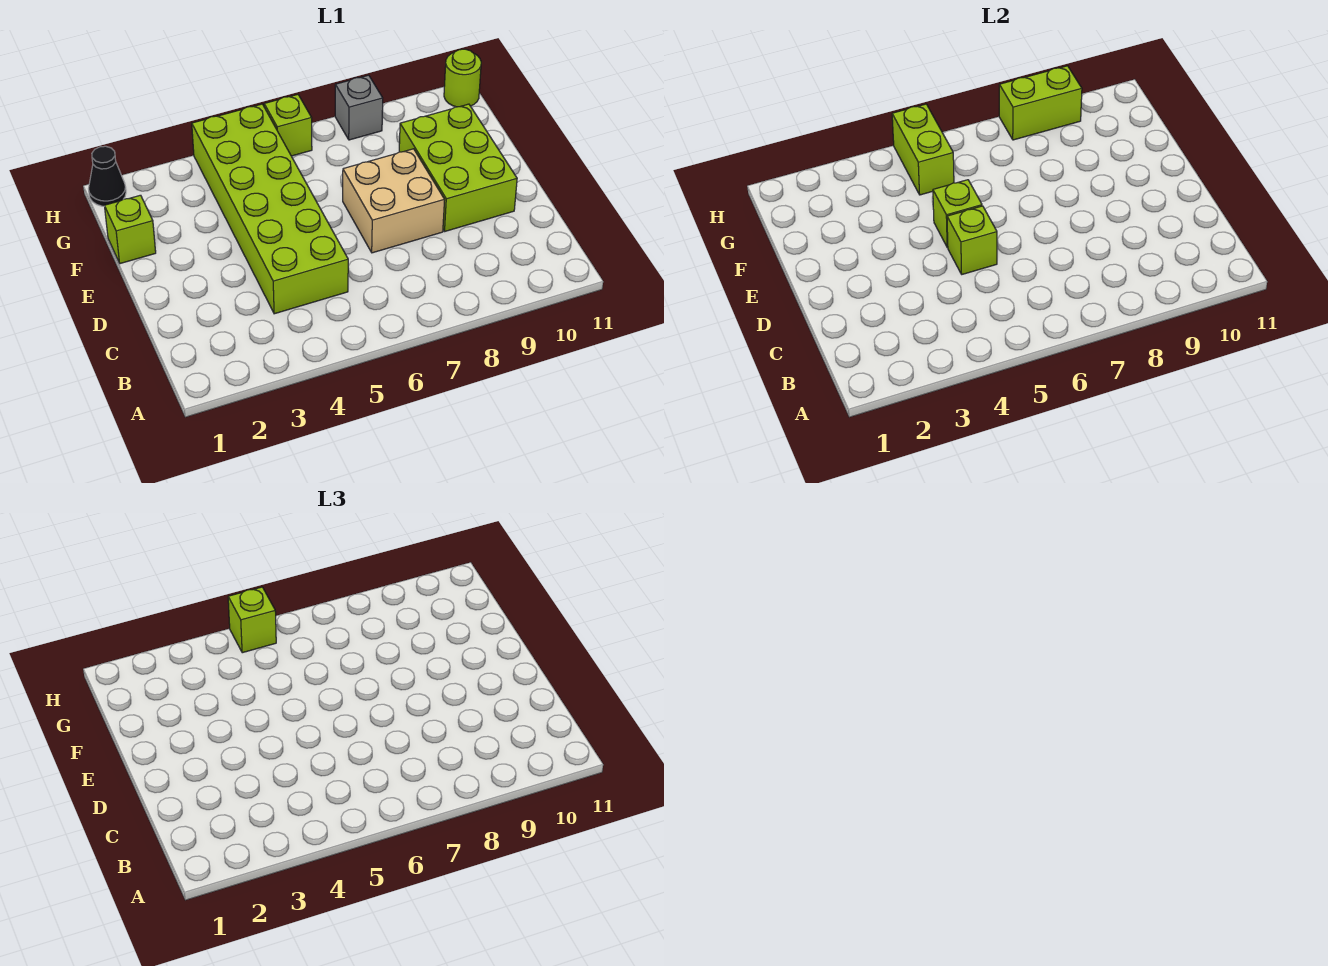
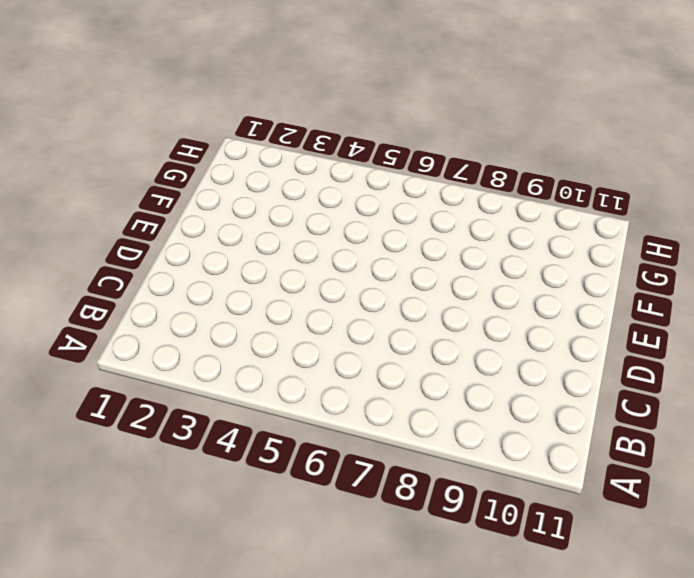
none -> lime brick C4:H5 level 1
none -> tan brick D7:E8 level 1
none -> lime brick D9:F10 level 1

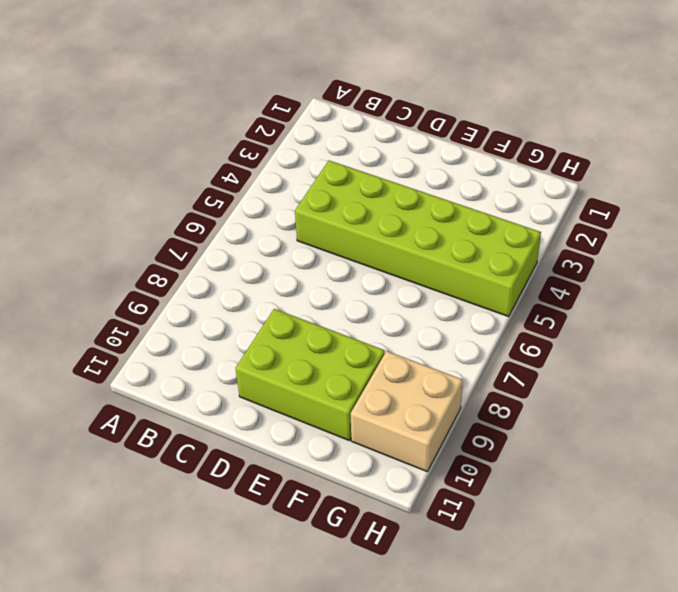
tan brick G9:H10 level 1 -> tan brick D7:E8 level 1
none -> lime brick F1 level 1
none -> black cone H1 level 1
none -> lime brick H6 level 1

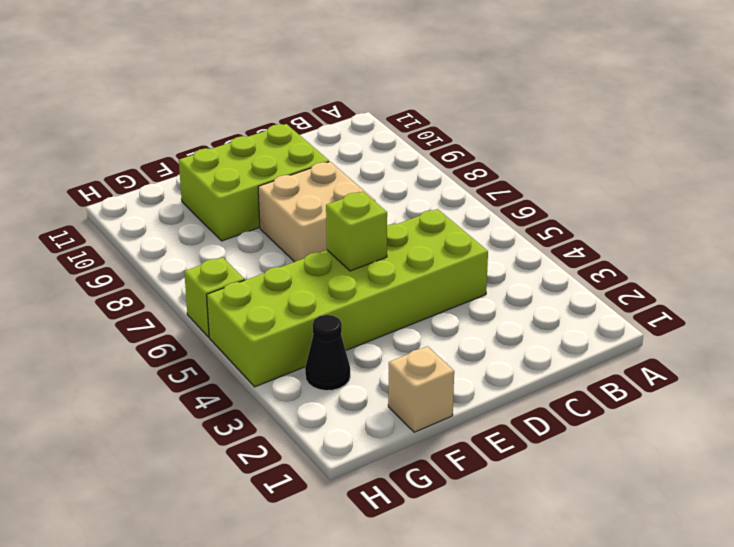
tan brick F1 level 1 -> lime brick F1 level 1
black cone G3 level 1 -> black cone H1 level 1
none -> grey brick H8 level 1
none -> lime round brick H11 level 1
none -> lime brick D5 level 2

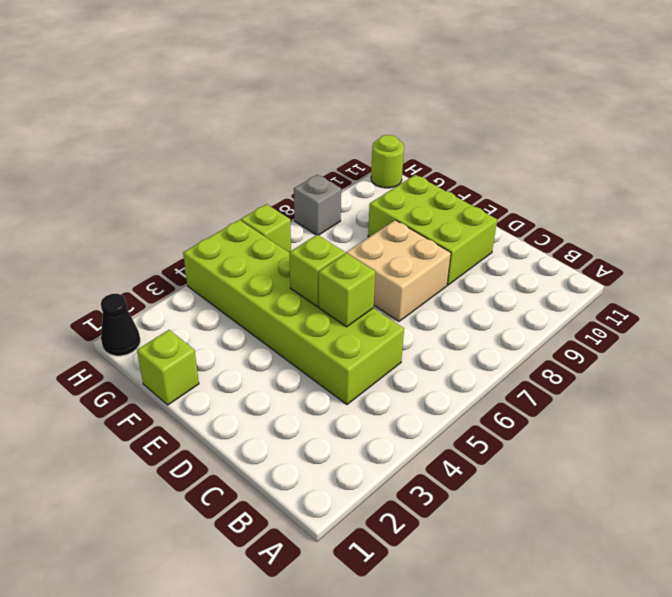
none -> lime brick G5:H5 level 2
none -> lime brick H8:H9 level 2
none -> lime brick H5 level 3

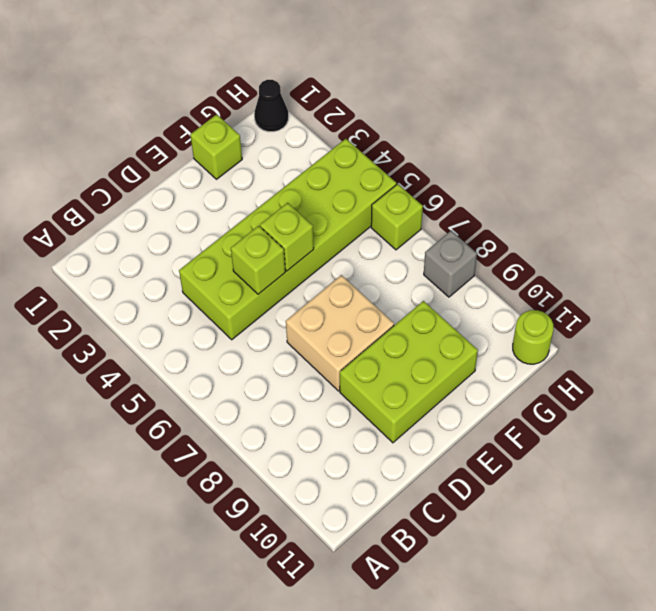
none -> lime brick G5:H5 level 2
none -> lime brick H8:H9 level 2
none -> lime brick H5 level 3

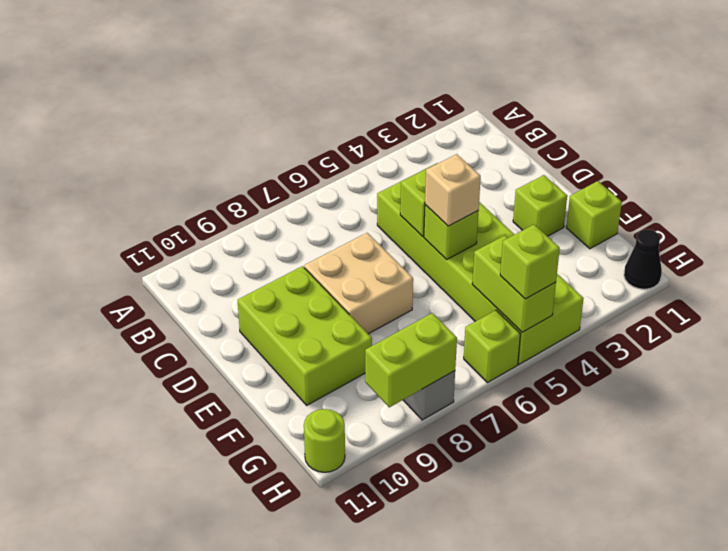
lime brick E2 level 1 -> none
tan brick E5 level 3 -> none

